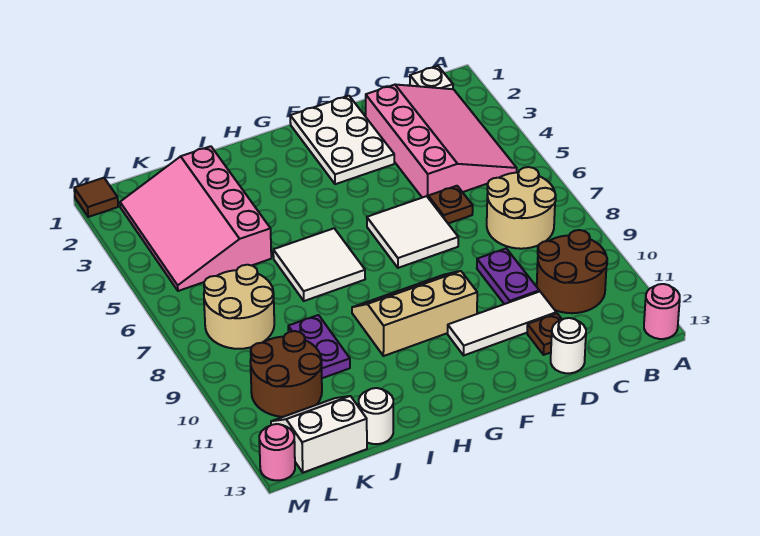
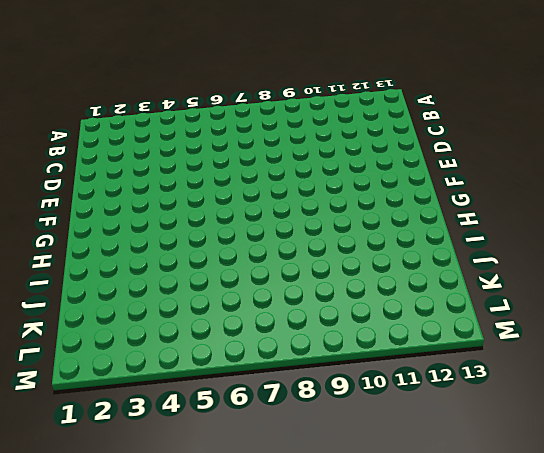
none -> pink round brick A13 level 1
none -> white plate B1 level 1
none -> pink slope B2:D5 level 1 top D

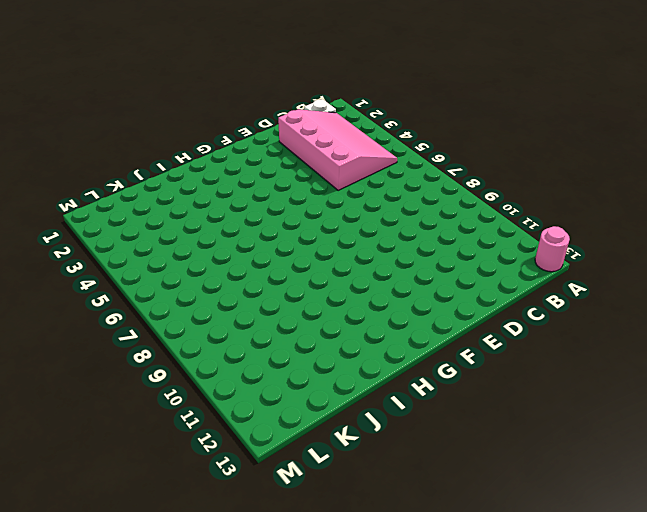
none -> tan round brick B7:C8 level 1
none -> brown round brick B10:C11 level 1
none -> brown plate D6 level 1

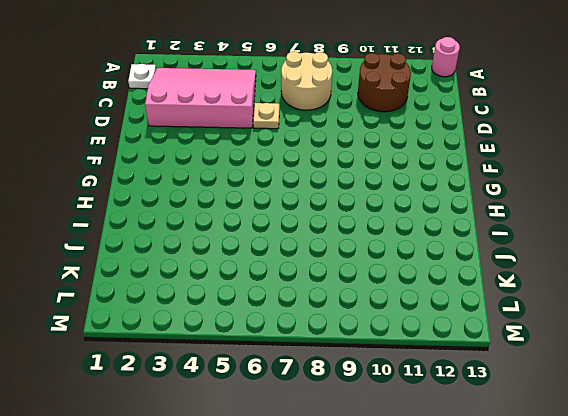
tan plate D6 level 1 -> brown plate D6 level 1
none -> purple plate D9:D10 level 1
none -> white tile D11:F11 level 1
none -> brown plate D12 level 1

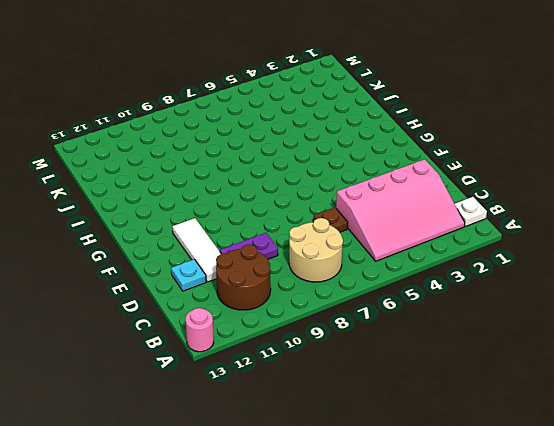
cyan plate D12 level 1 -> brown plate D12 level 1
none -> white round brick D13 level 1
none -> white plate E1:F3 level 1
none -> white tile E6:F7 level 1

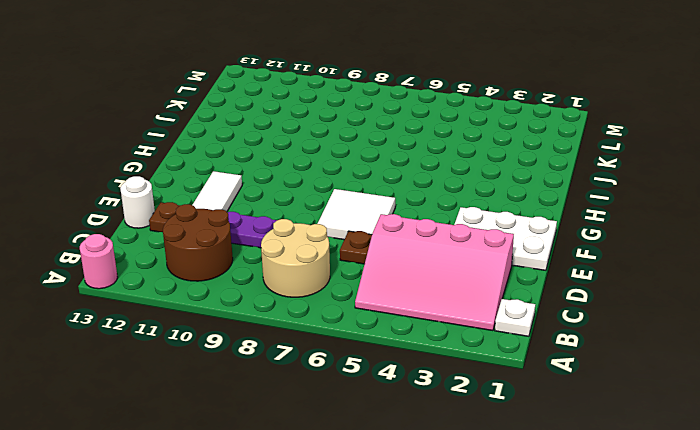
none -> tan slope F9:H10 level 1 top 10
none -> white tile H6:I7 level 1
none -> pink slope J2:L5 level 1 top J

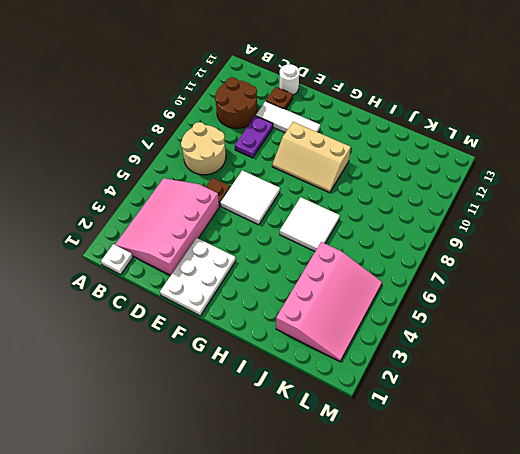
none -> pink round brick A13 level 1
none -> purple plate J9:J10 level 1
none -> white round brick J13 level 1

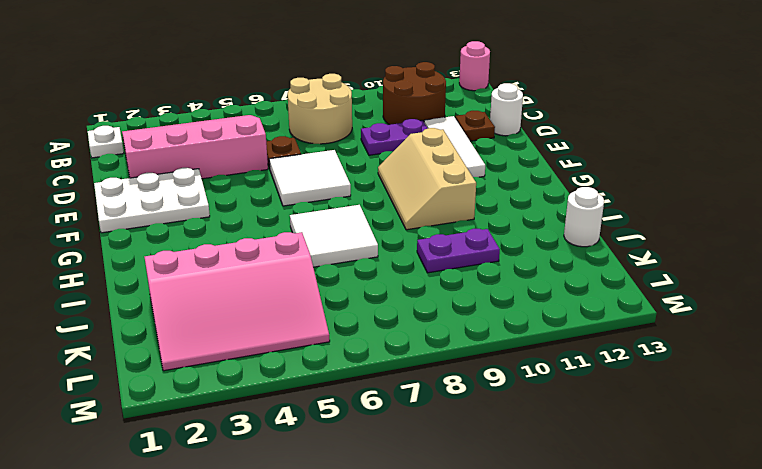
none -> tan round brick K7:L8 level 1
none -> brown round brick K10:L11 level 1
none -> white slope K12:L13 level 1 top 13

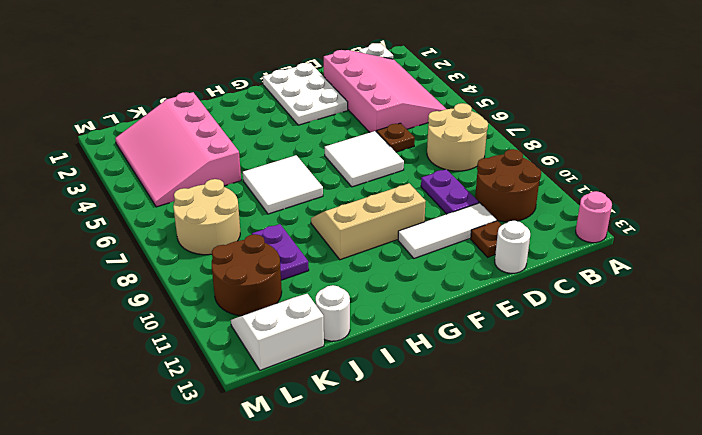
none -> brown tile M1 level 1
none -> pink round brick M13 level 1

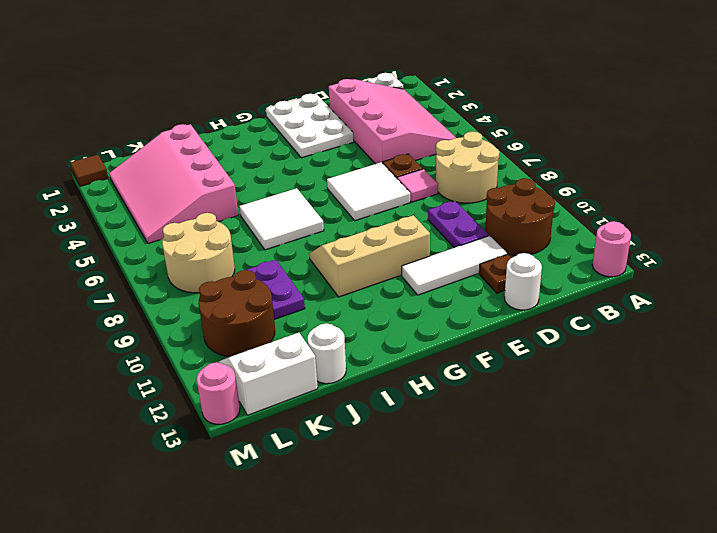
pink tile D7 level 1 -> none

